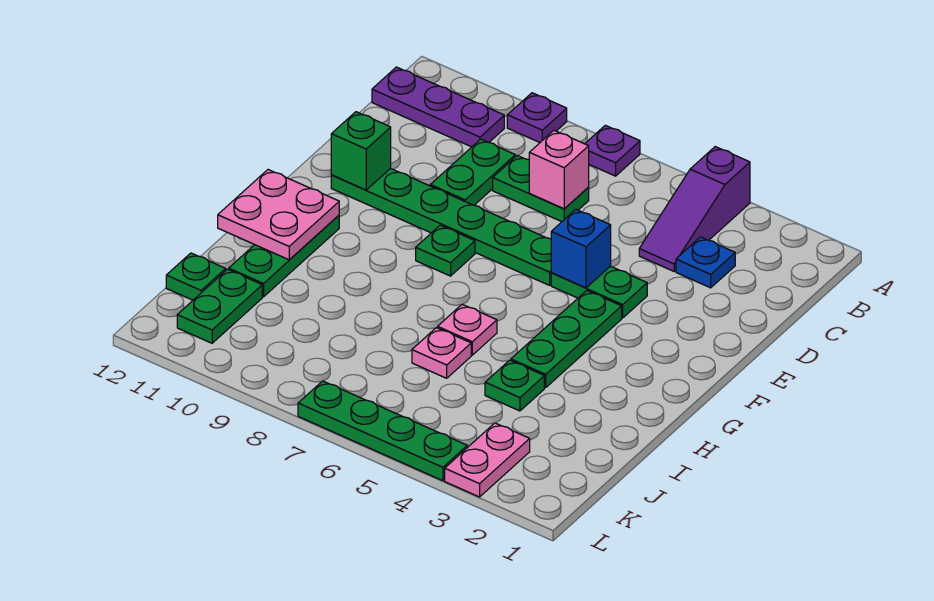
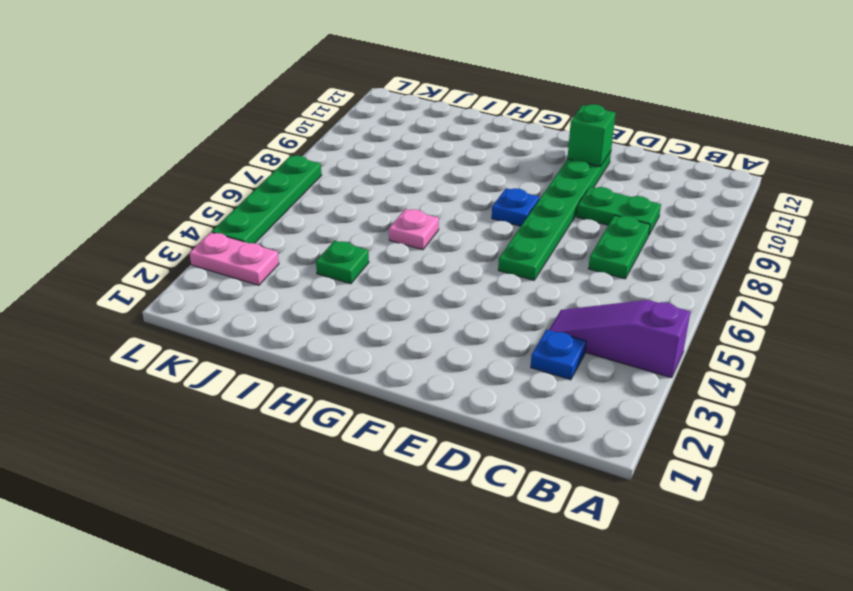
blue plate F8 level 1 -> green plate F8 level 1
none -> purple plate A7 level 1
none -> purple plate A9 level 1
none -> purple plate B10:B12 level 1

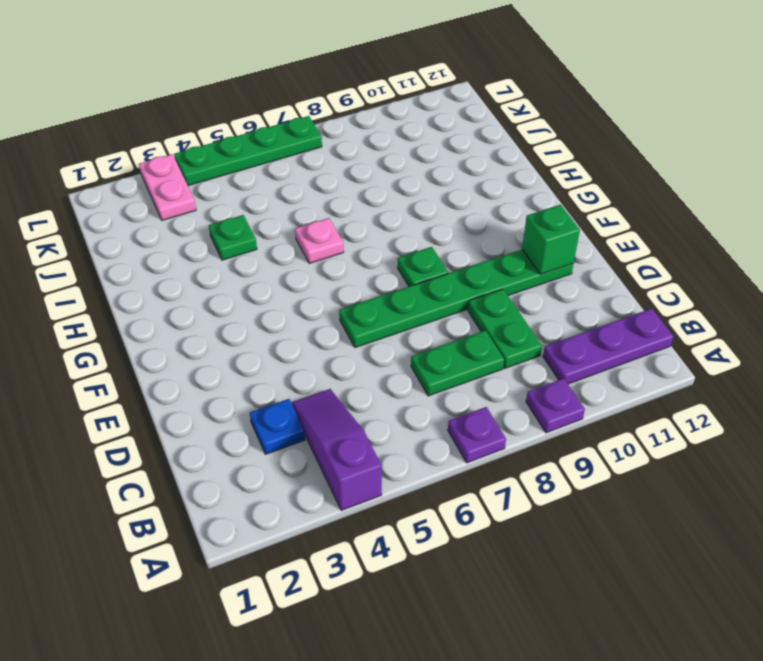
none -> green plate E4:E5 level 1
none -> green plate F4:H4 level 1
none -> green plate G11:I11 level 1

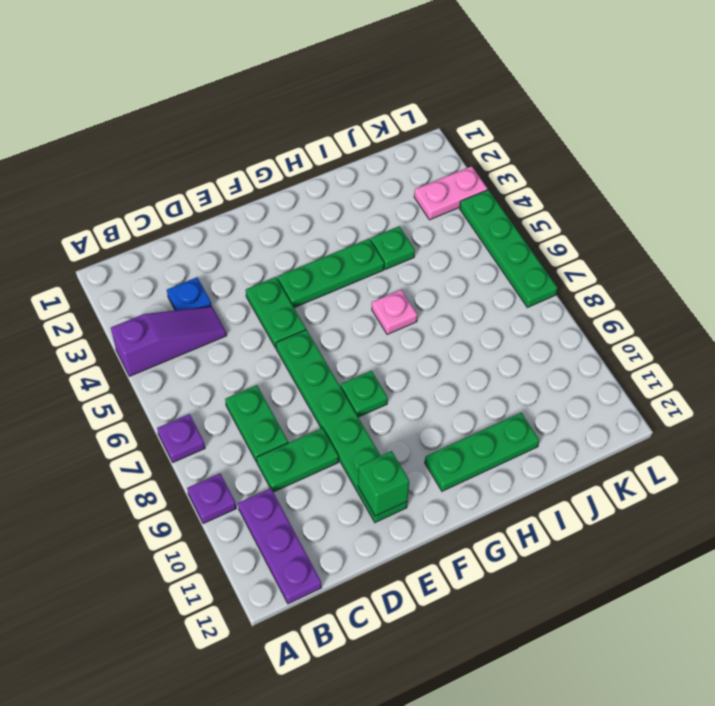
none -> pink plate I6 level 1
none -> green plate J11:K11 level 1
none -> green plate J12 level 1

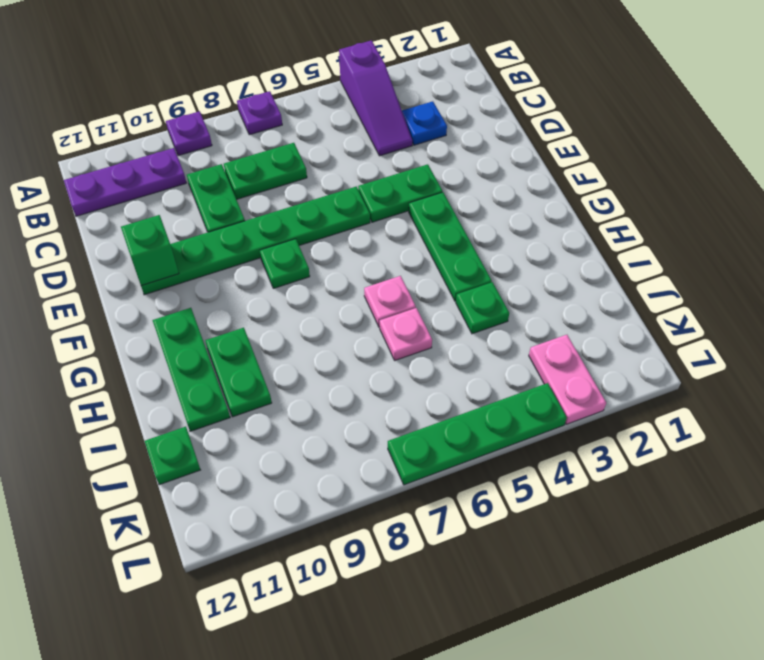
green plate H10:I10 level 1 -> green plate J11:K11 level 1
none -> pink brick C7 level 2
none -> blue brick E5 level 2
none -> pink plate G11:H12 level 2

